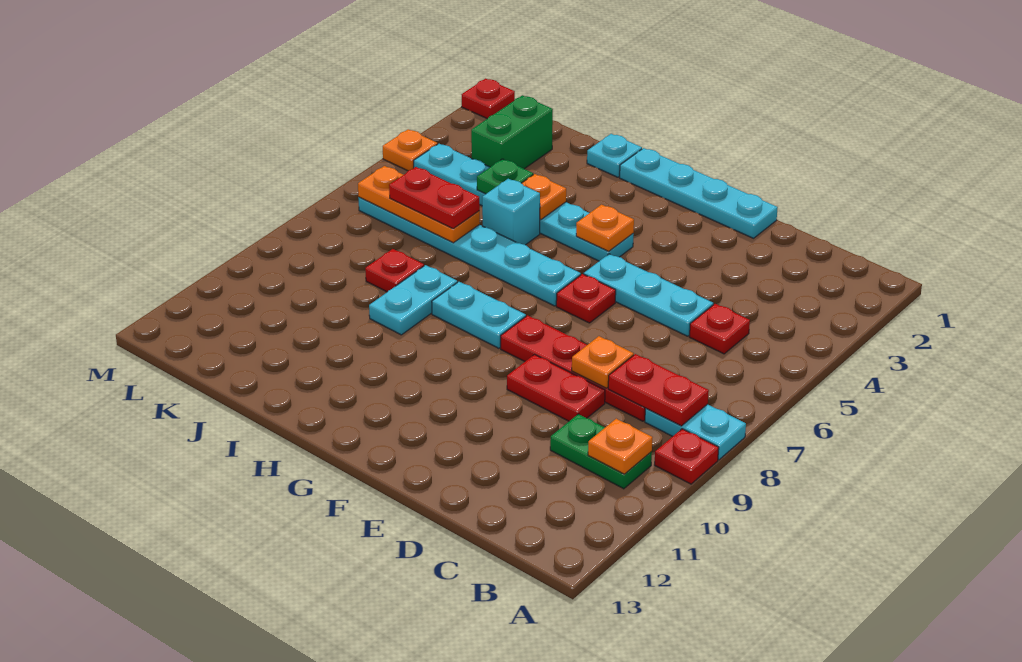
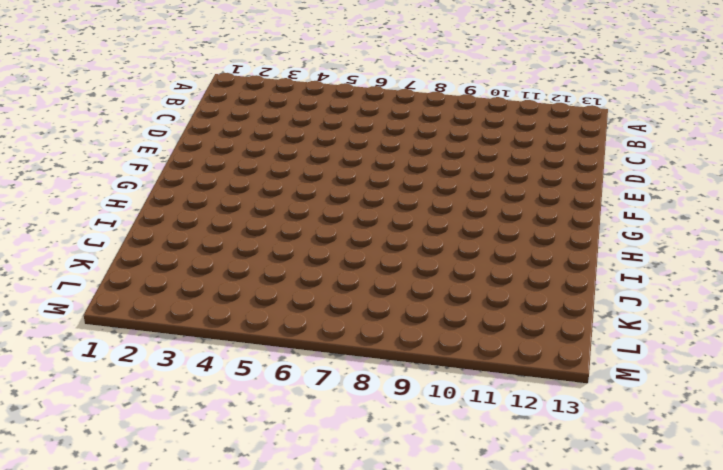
none -> cyan plate A8:B8 level 1
none -> red plate A9 level 1
none -> green plate B10:C10 level 1

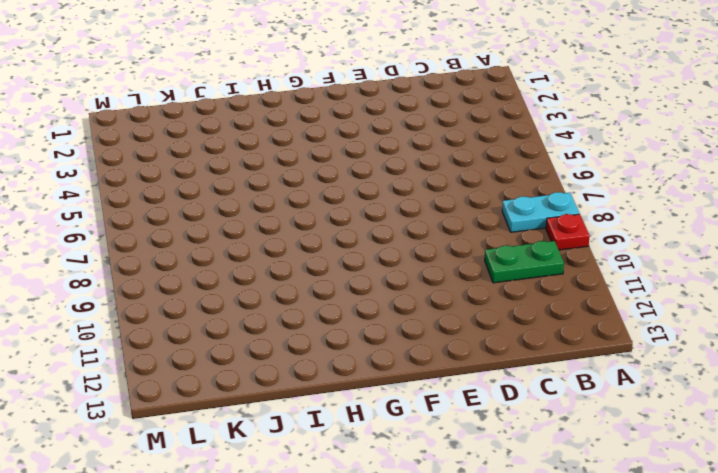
none -> red plate C5 level 1
none -> red plate C8:F8 level 1
none -> cyan plate D5:F5 level 1

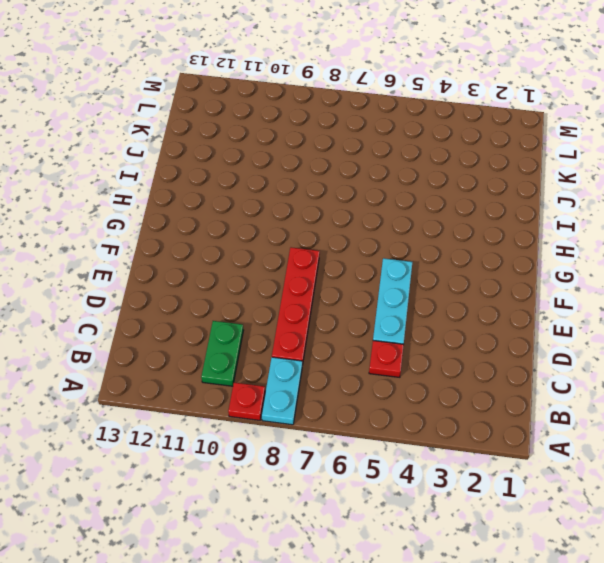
none -> red plate D9:E9 level 1
none -> cyan plate E1:H1 level 1
none -> red plate F6 level 1

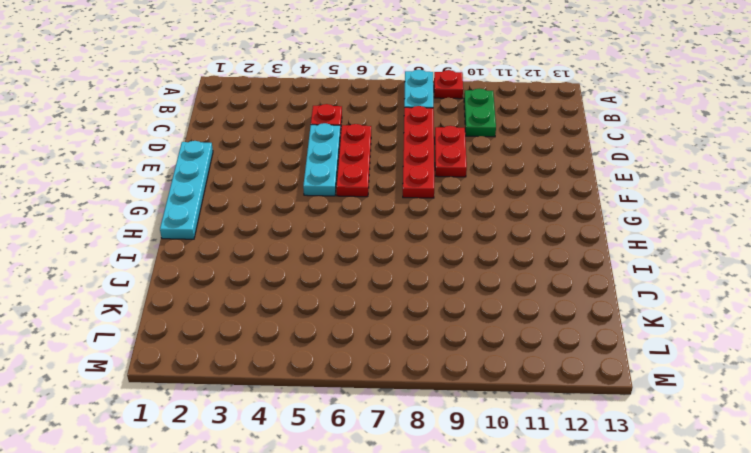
red plate D6:F6 level 1 -> red plate F6 level 1
none -> cyan plate G4:L4 level 1
none -> cyan plate G6:L6 level 1
none -> cyan plate G8:H8 level 1

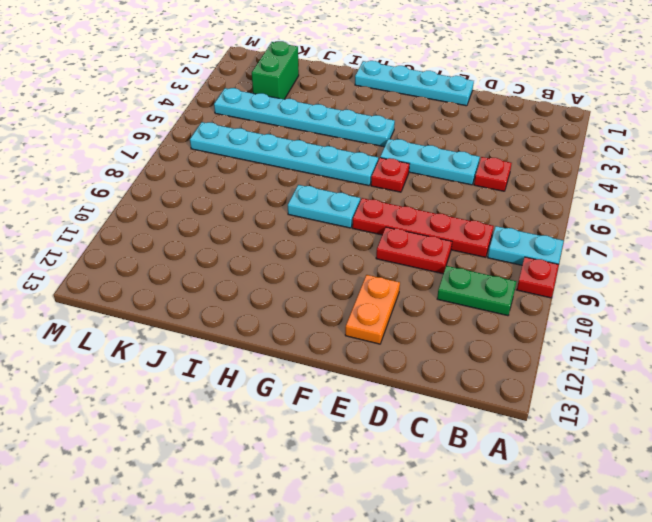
orange plate E11:E12 level 1 -> none
none -> cyan plate I1 level 1
none -> cyan brick I5 level 1
none -> cyan plate I8:I9 level 1

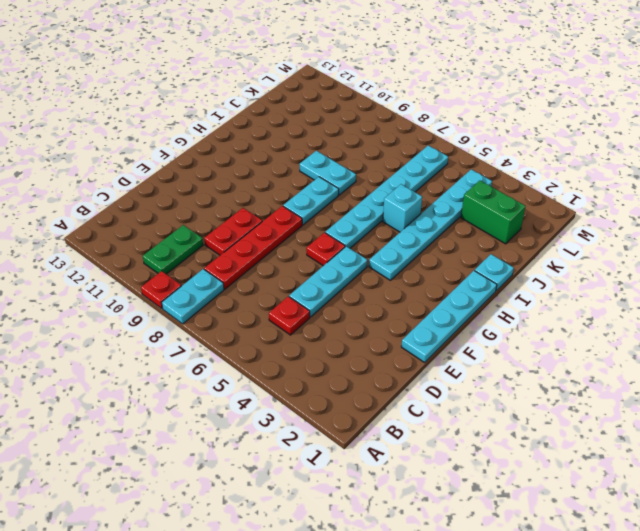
none -> red plate J8 level 1
none -> red plate M1 level 1
none -> orange plate M4 level 1

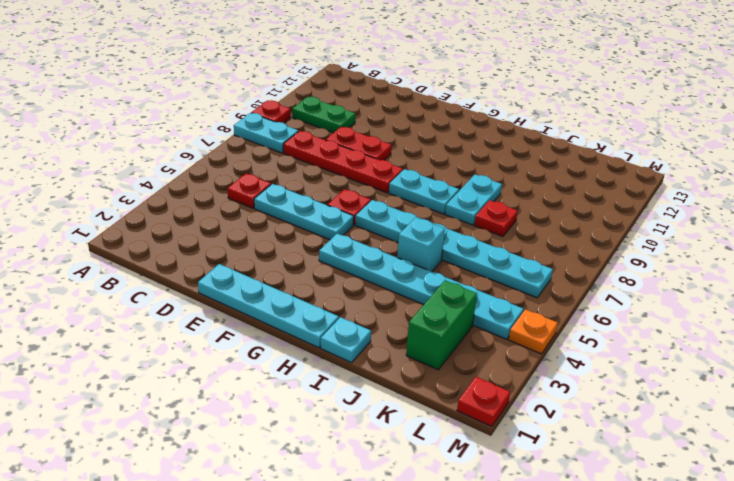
none -> red plate B8:C8 level 2
none -> orange plate B10 level 2
none -> orange plate D8 level 2

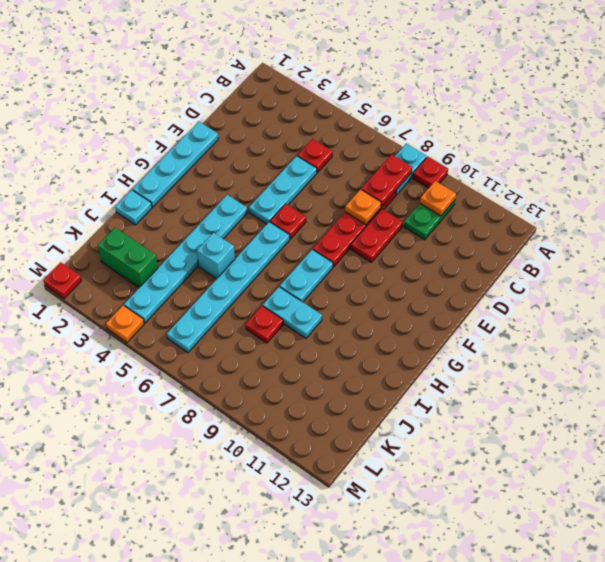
none -> orange plate G4 level 2
none -> orange plate I4 level 2
none -> green plate J4 level 2

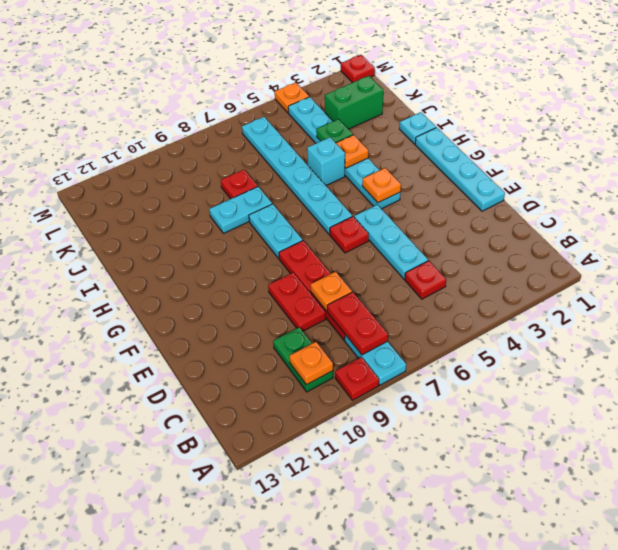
none -> orange plate J6:L6 level 2
none -> red plate J6:K6 level 3

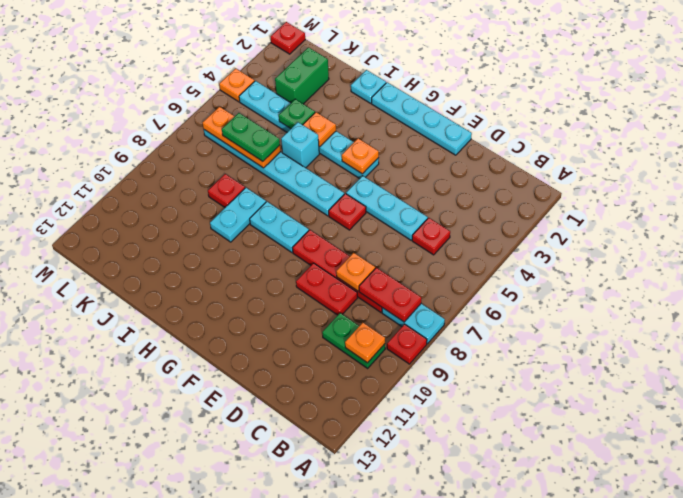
green plate J6:K6 level 3 -> red plate J6:K6 level 3

